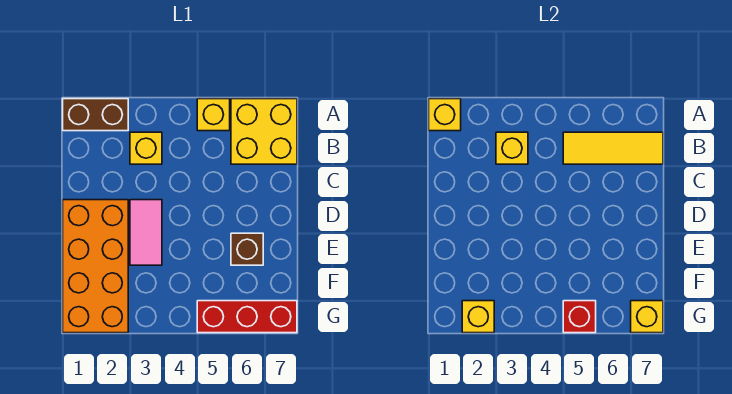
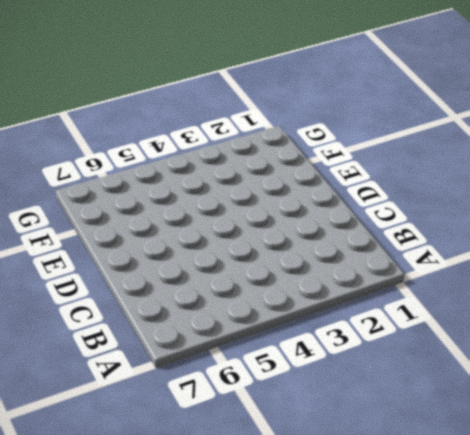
none -> brown brick A1:A2 level 1
none -> yellow brick A5 level 1
none -> yellow brick A6:B7 level 1

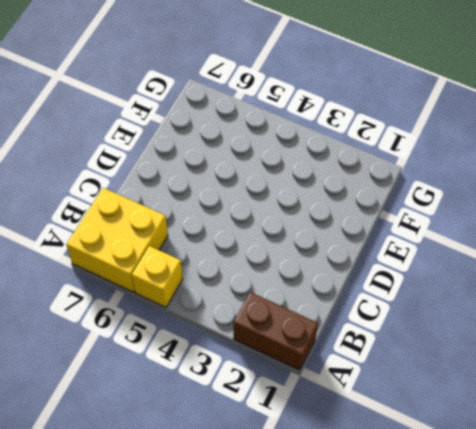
none -> yellow brick B3 level 1
none -> orange brick D1:G2 level 1
none -> pink tile D3:E3 level 1

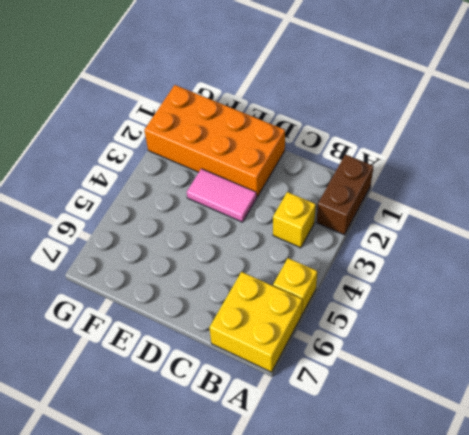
none -> brown brick E6 level 1
none -> red brick G5:G7 level 1
none -> yellow brick A1 level 2

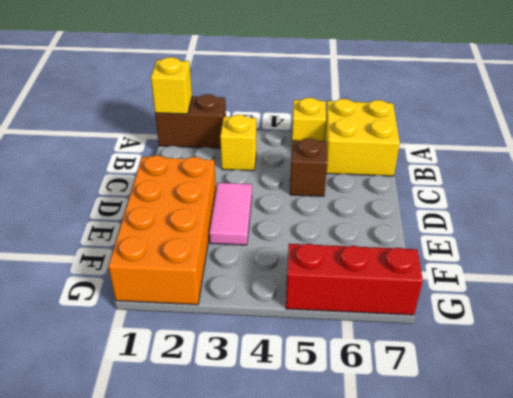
brown brick C5 level 1 -> brown brick E6 level 1
none -> yellow brick B3 level 2
none -> yellow tile B5:B7 level 2
none -> yellow brick G2 level 2

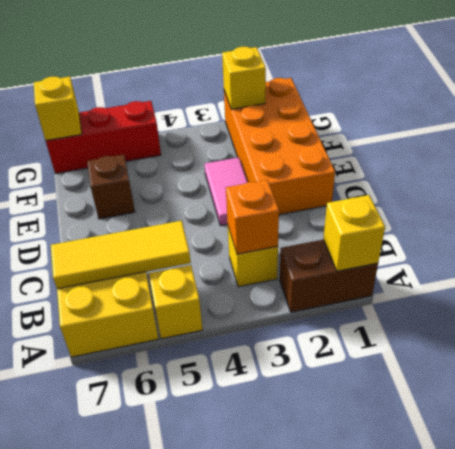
orange brick B3 level 2 -> yellow brick B3 level 2
none -> red brick G5 level 2

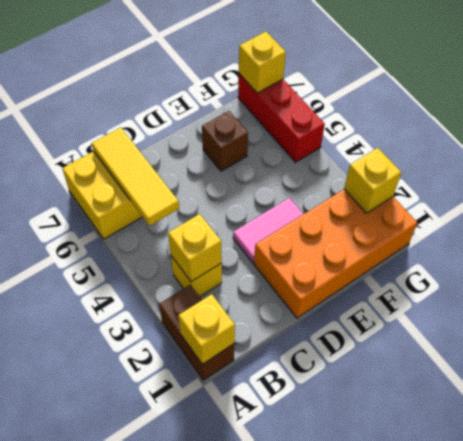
none -> yellow brick A5 level 1
none -> red brick G5 level 2

